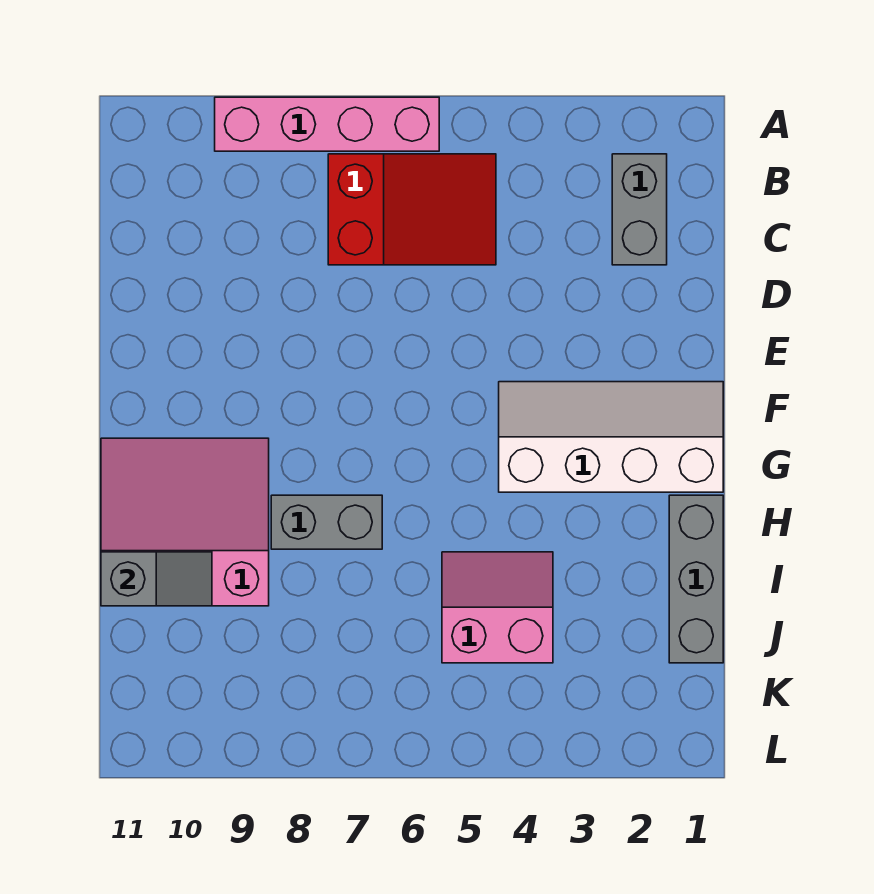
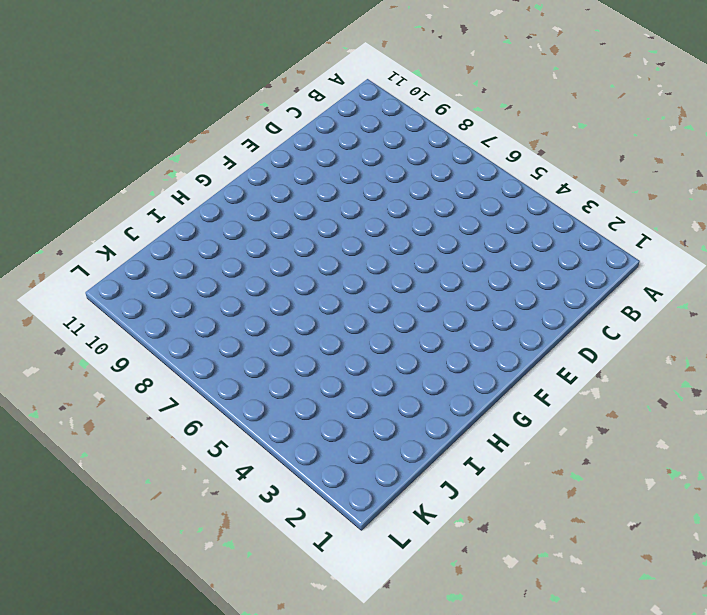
none -> pink brick A6:A9 level 1
none -> grey brick B2:C2 level 1

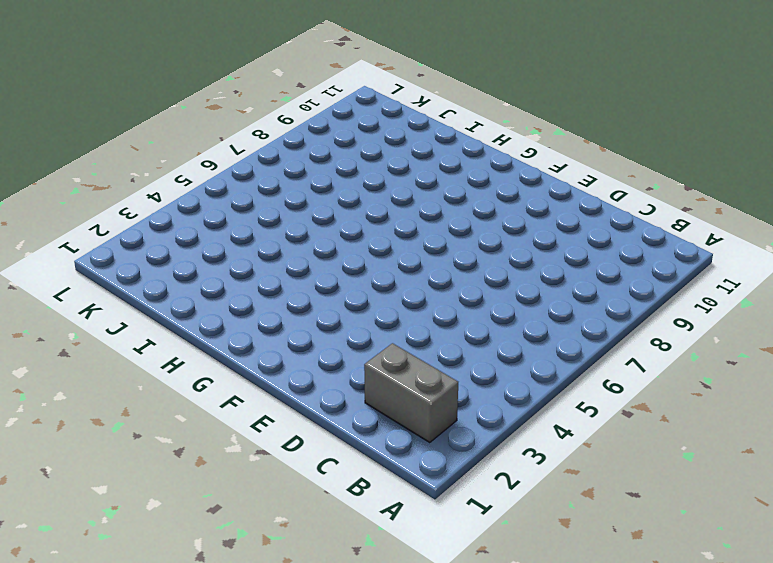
none -> pink brick A6:A9 level 1
none -> red slope B5:C7 level 1 top 7

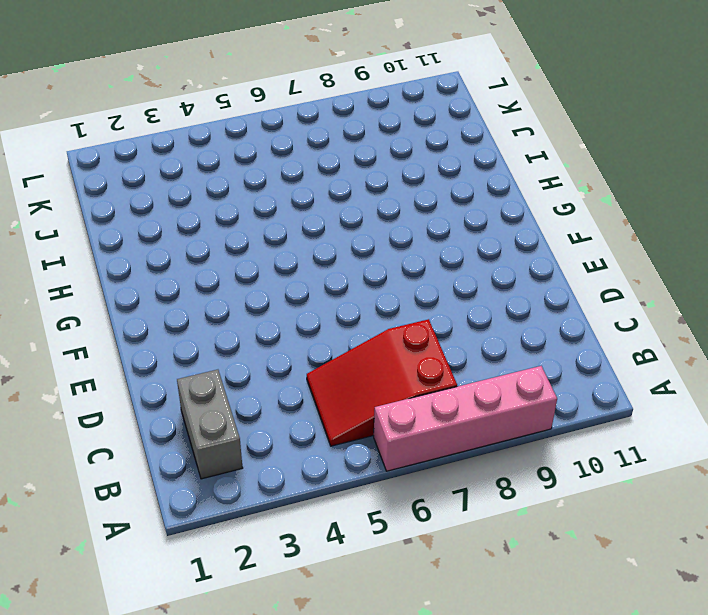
none -> white slope F1:G4 level 1 top G
none -> pink slope G9:I11 level 1 top I

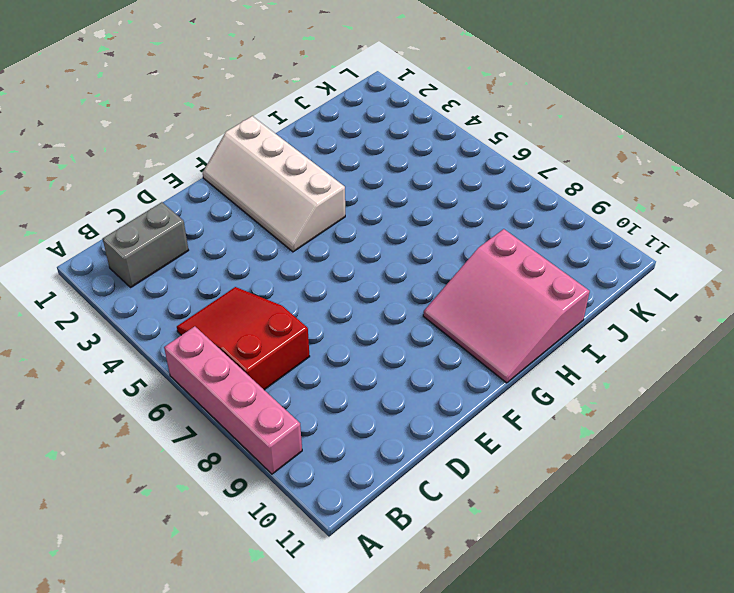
none -> grey brick H1:J1 level 1
none -> grey brick H7:H8 level 1

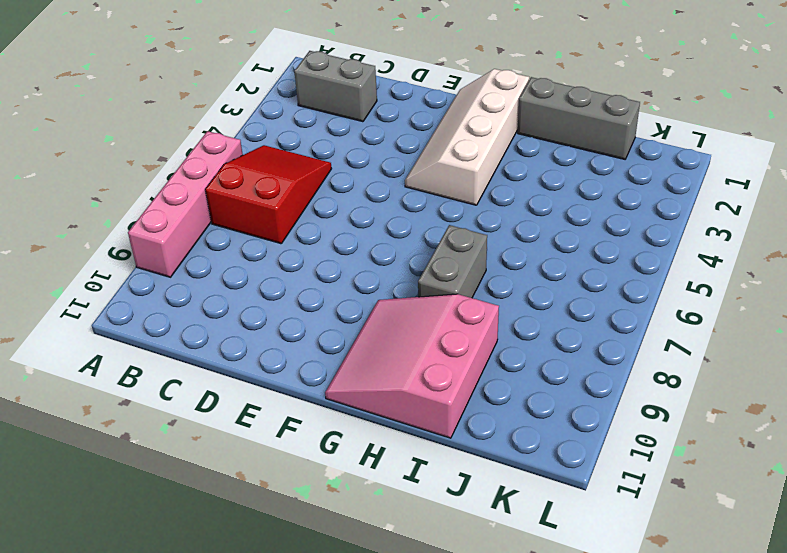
none -> pink slope I4:J5 level 1 top J
none -> grey slope I10:I11 level 2 top 11

